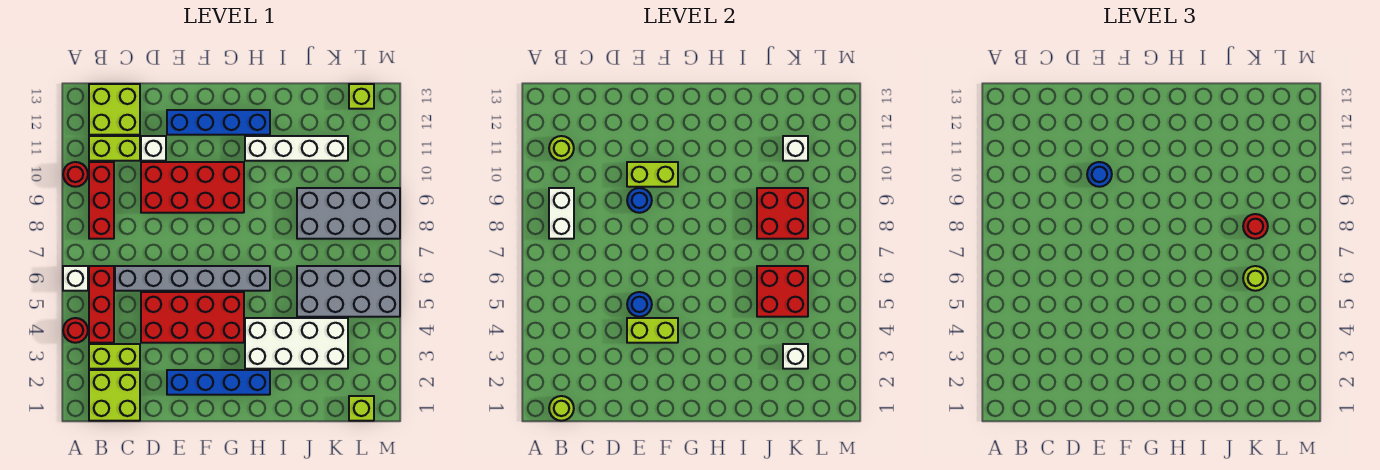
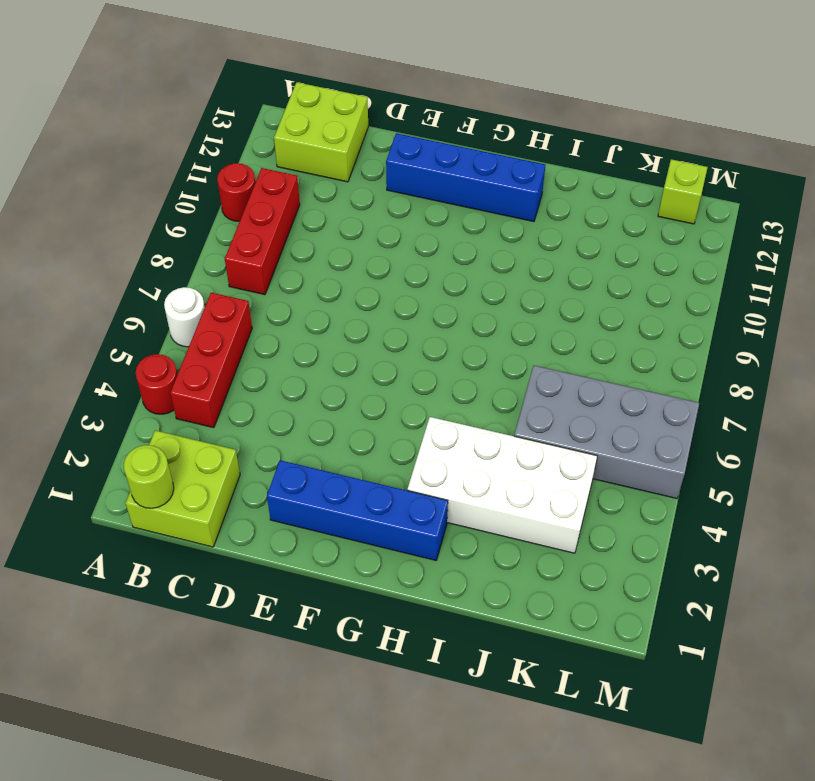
white round brick A6 level 1 -> white brick A6 level 1
none -> lime brick B3:C3 level 1
none -> lime brick B11:C11 level 1
none -> grey brick C6:H6 level 1
none -> red brick D4:G5 level 1

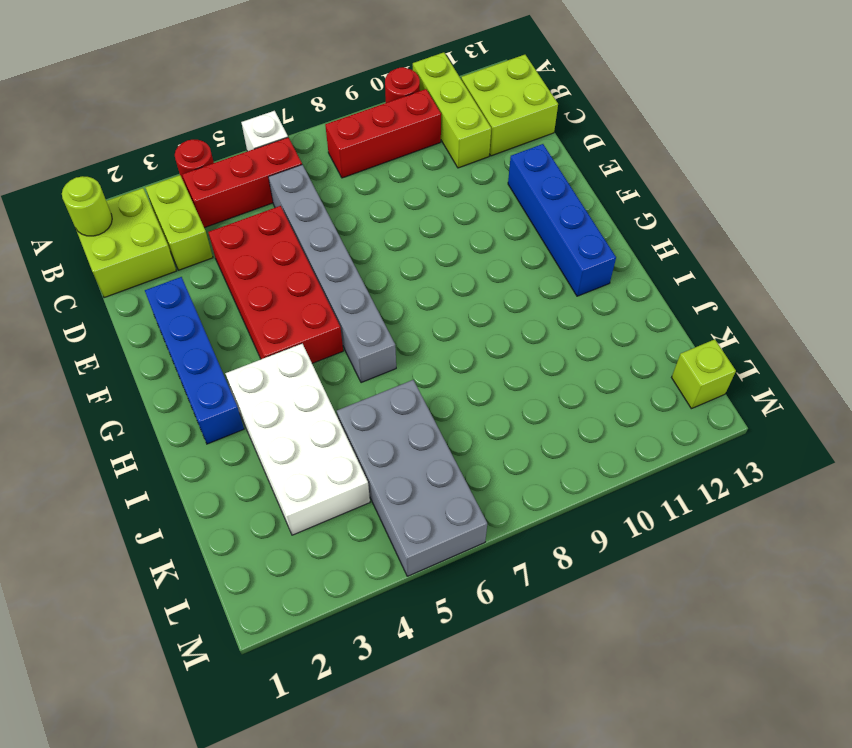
lime brick A11:C11 level 1 -> lime brick B11:C11 level 1
none -> red brick D9:G10 level 1
none -> white brick D11 level 1
none -> white brick H11:K11 level 1
none -> grey brick J8:M9 level 1

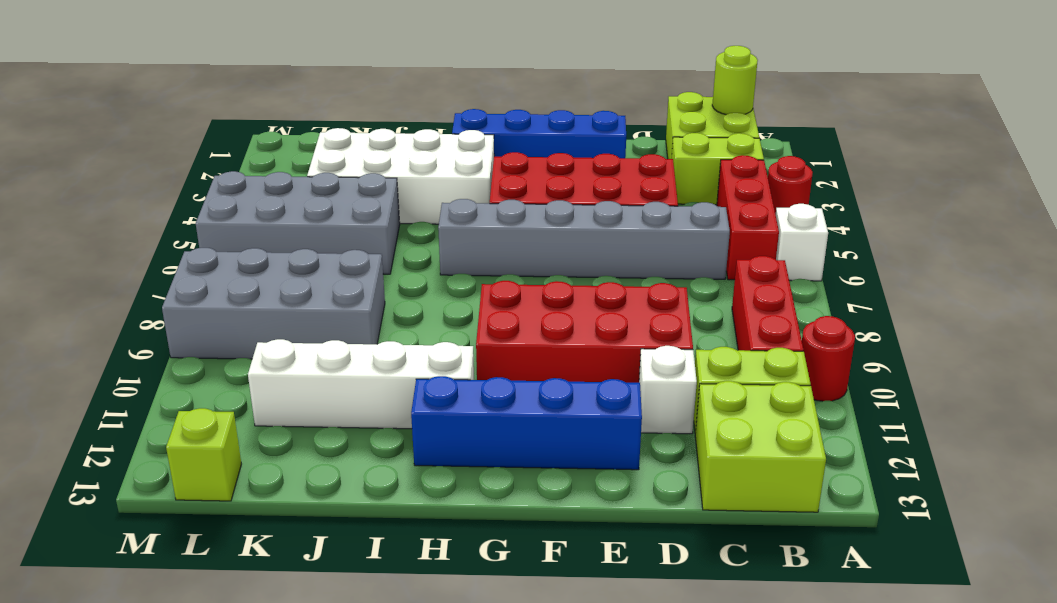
none -> lime brick L1 level 1
none -> white brick B8:B9 level 2
none -> lime round brick B11 level 2
none -> lime brick E4:F4 level 2

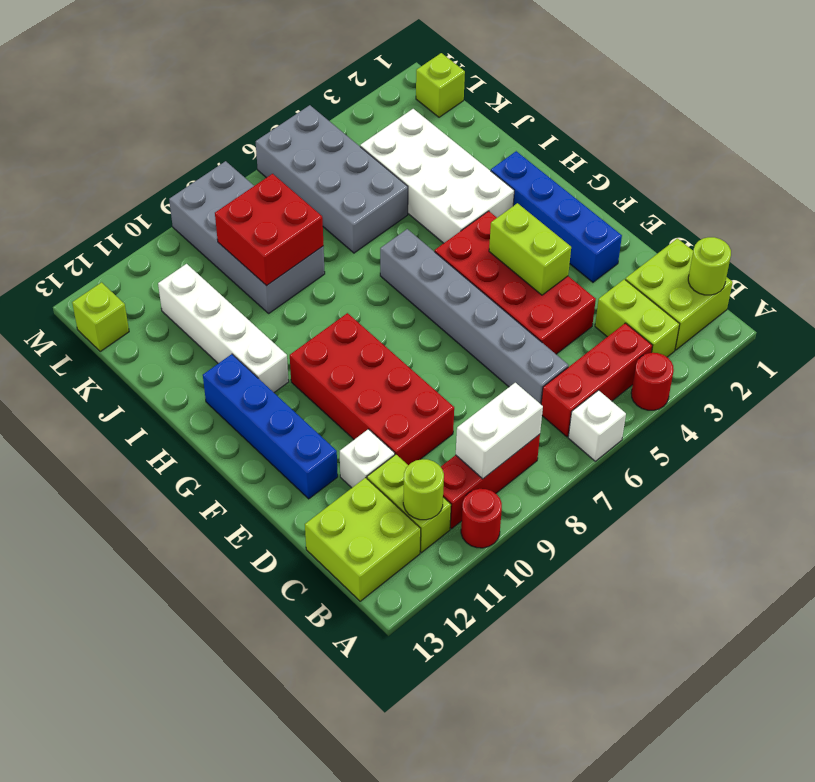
none -> blue round brick E5 level 2
none -> blue round brick E9 level 2
none -> lime brick E10:F10 level 2
none -> red brick J5:K6 level 2

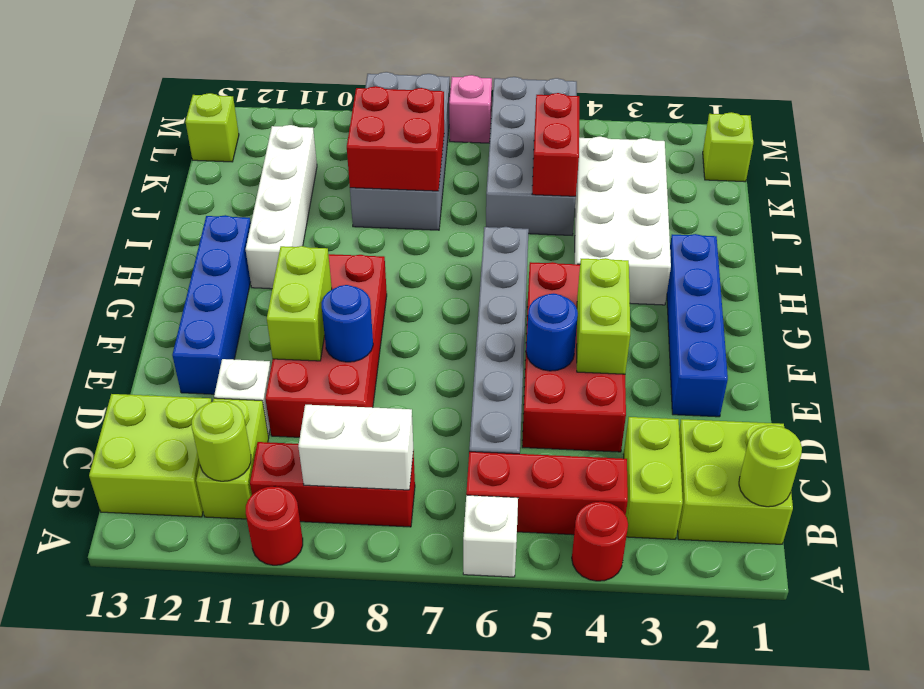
red brick J5:K5 level 2 -> red brick J5:K6 level 2
pink brick M7 level 1 -> none
none -> white brick K3 level 2
none -> white brick K11 level 2
none -> blue round brick E10 level 3
none -> lime round brick K6 level 3

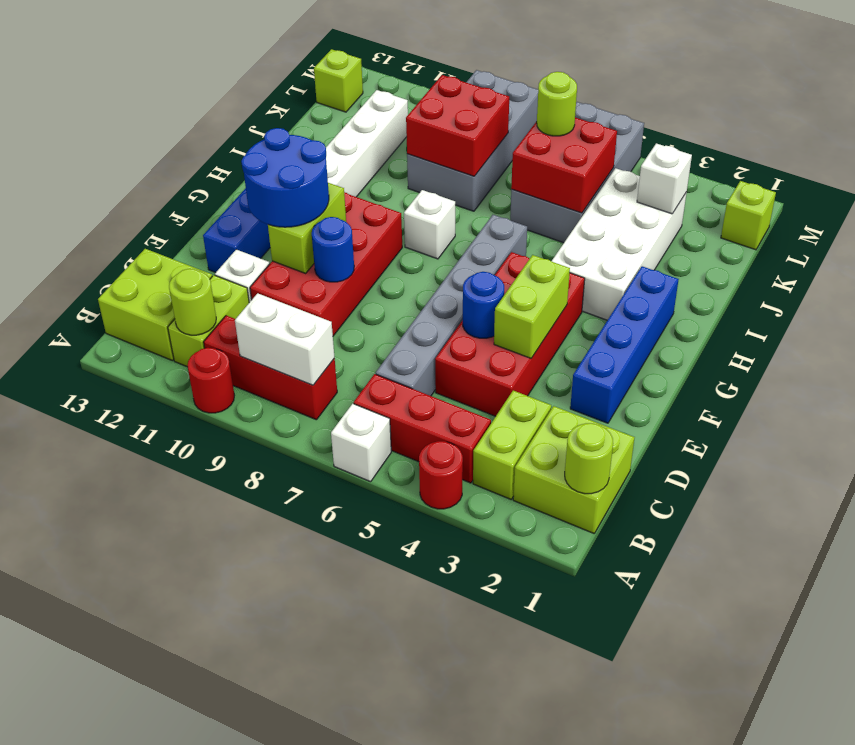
blue round brick E10:F11 level 3 -> blue round brick E10 level 3
white brick H8 level 1 -> white brick K11 level 2
none -> red round brick K8 level 3

